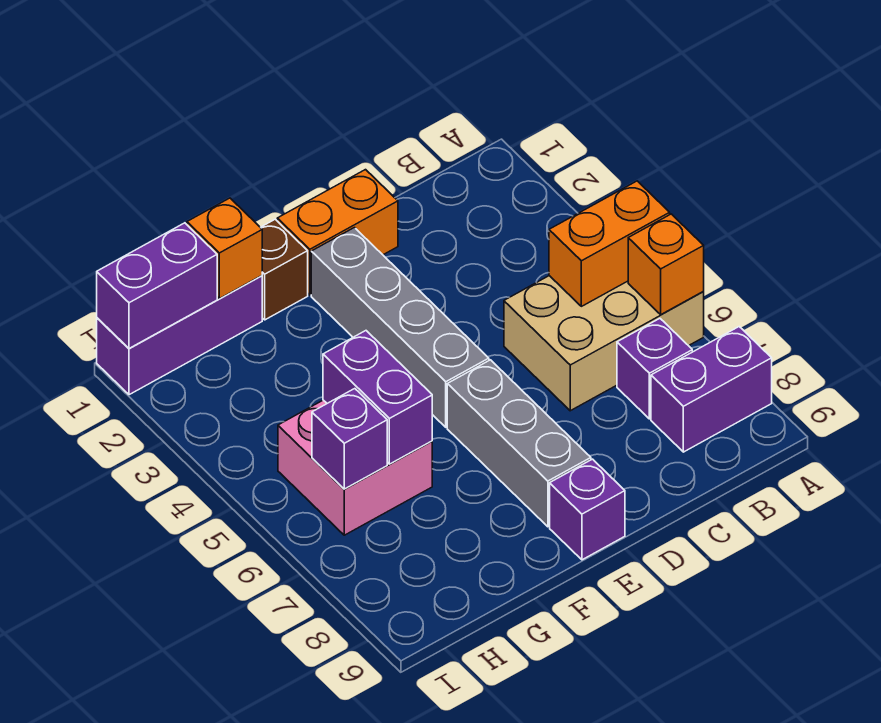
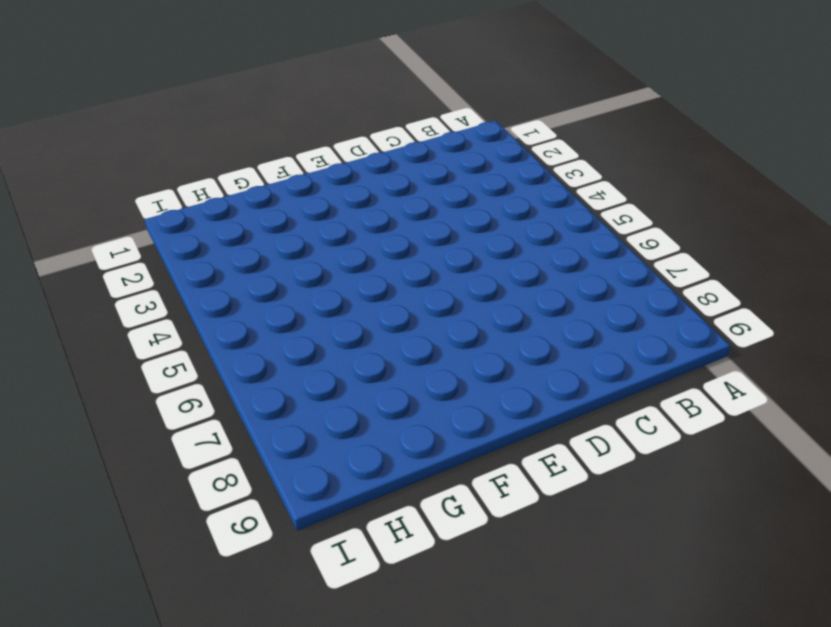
none -> tan brick A5:C6 level 1
none -> purple brick A8:B8 level 1
none -> purple brick B7 level 1

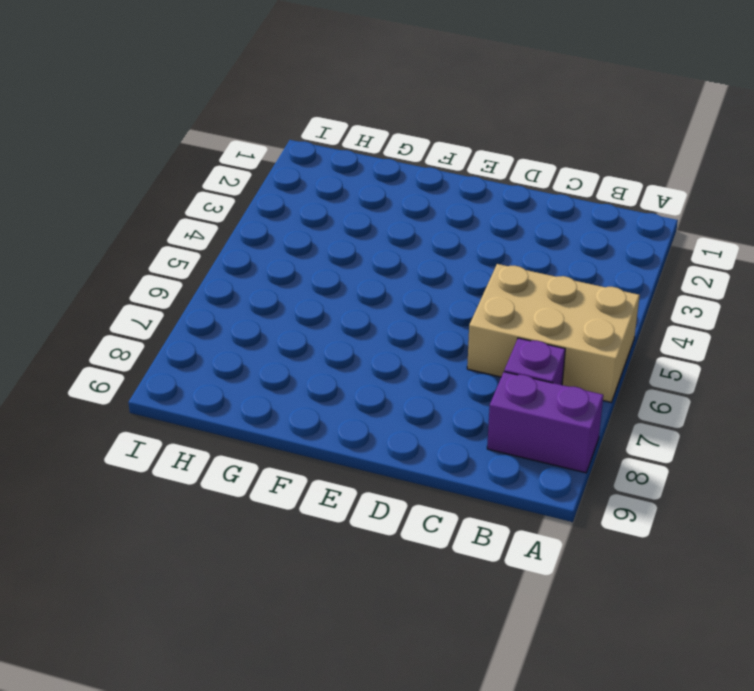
none -> orange brick D1:E1 level 1
none -> grey brick E2:E5 level 1
none -> grey brick E6:E8 level 1

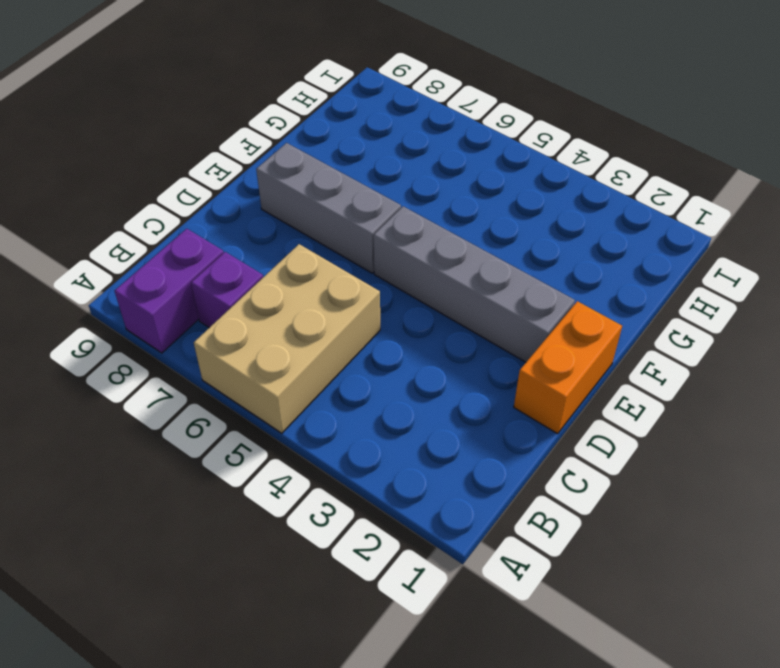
none -> purple brick E9 level 1
none -> brown brick F1 level 1
none -> purple brick G1:I1 level 1

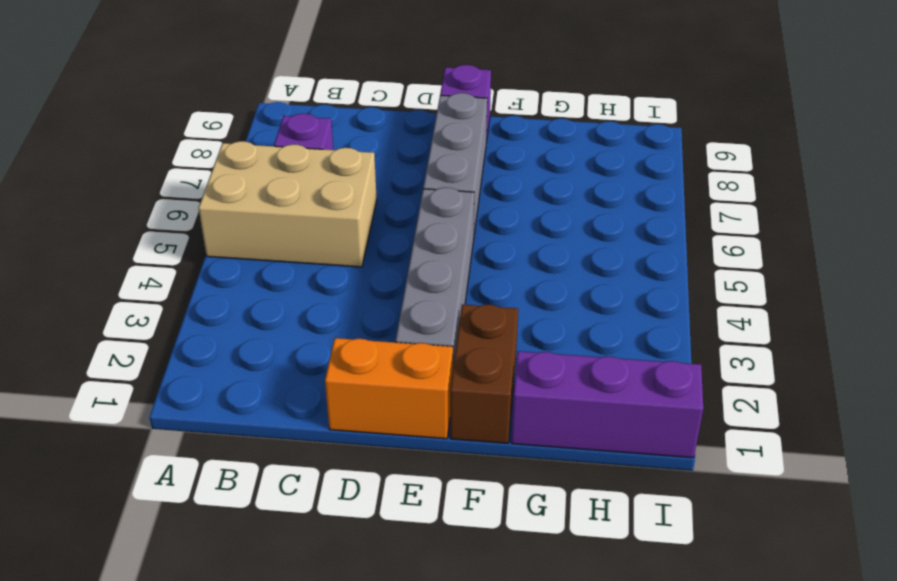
brown brick F1:F2 level 1 -> brown brick F1 level 1
none -> purple brick A8:B8 level 1
none -> pink brick G5:H6 level 1
none -> orange brick A5:B5 level 2

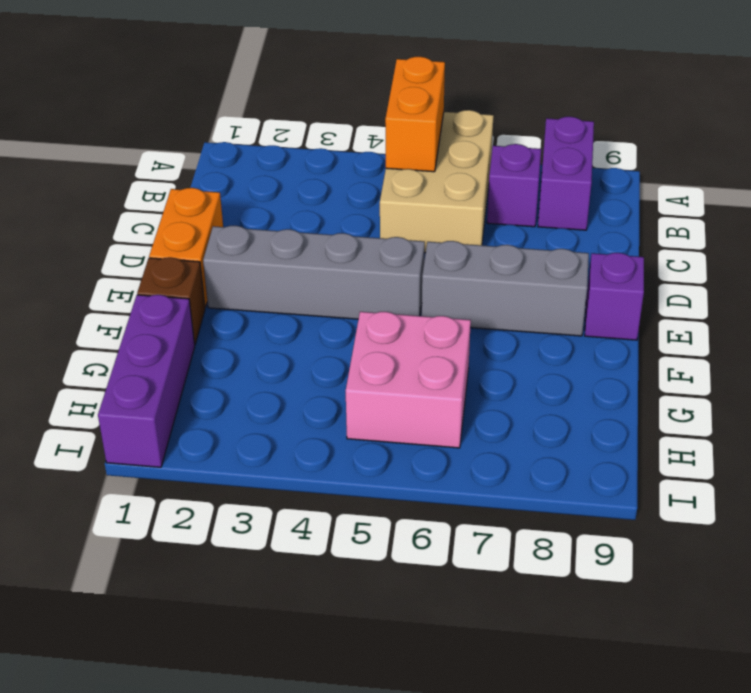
none -> orange brick A6 level 2
none -> orange brick G1 level 2
none -> purple brick G5:G6 level 2

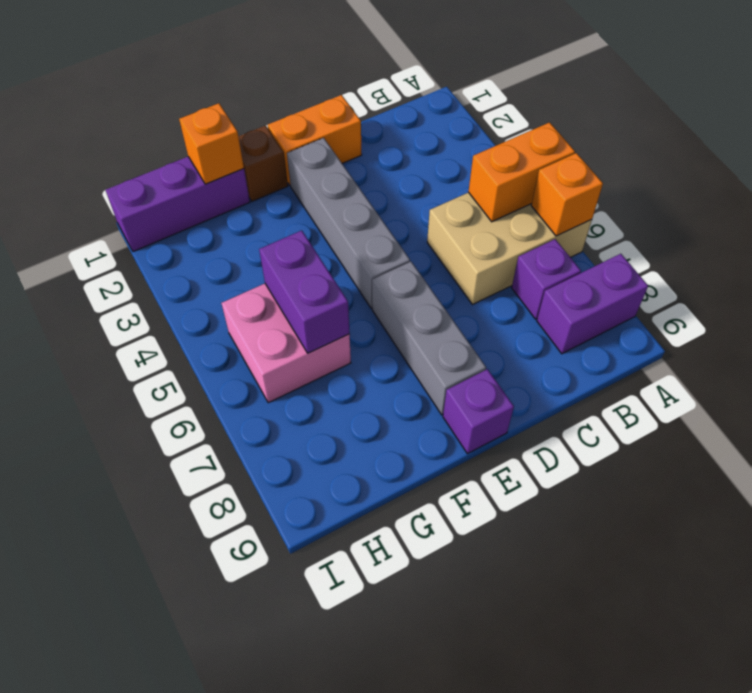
none -> purple brick H1:I1 level 2
none -> purple brick H6 level 2

